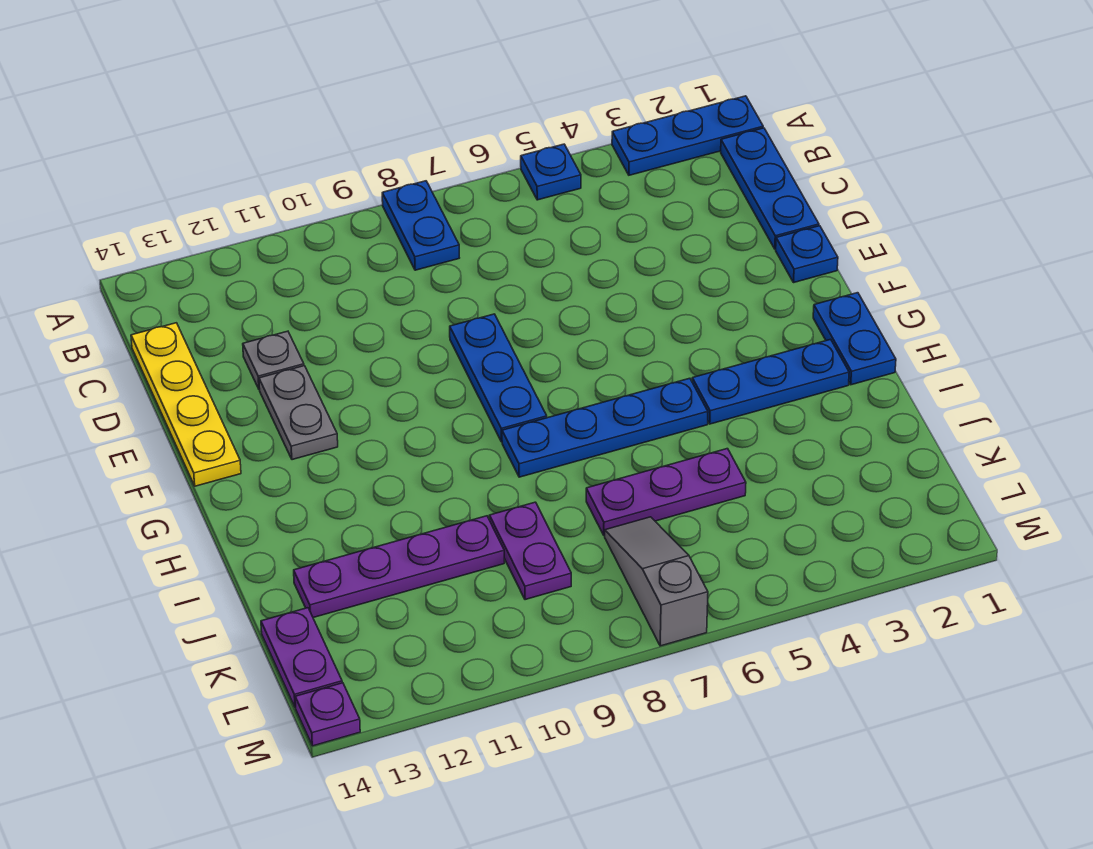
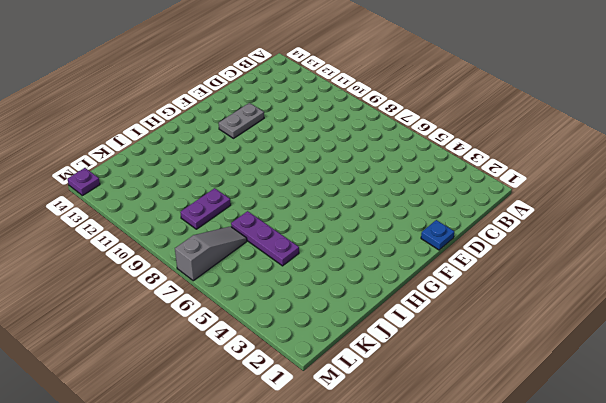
none -> blue plate A1:A3 level 1
none -> blue plate A5 level 1
none -> blue plate A8:B8 level 1

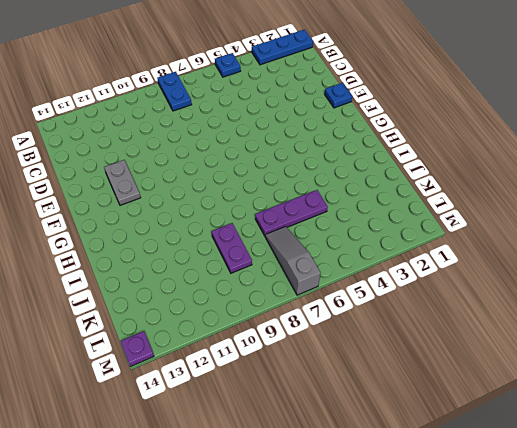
none -> blue plate B1:D1 level 1
none -> yellow plate C14:F14 level 1
none -> grey plate D12 level 1

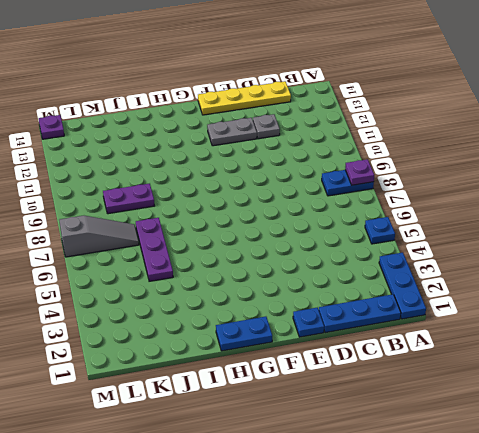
purple plate A8 level 2 -> none
none -> blue plate E8:G8 level 1
none -> blue plate H2:H4 level 1
none -> blue plate H5:H8 level 1

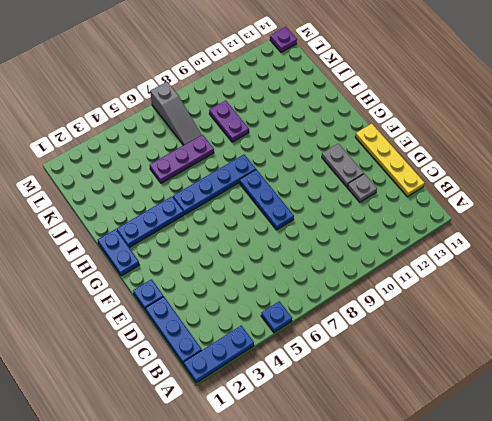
none -> blue plate A8:B8 level 1
none -> purple plate J10:J13 level 1
none -> purple plate K14:L14 level 1

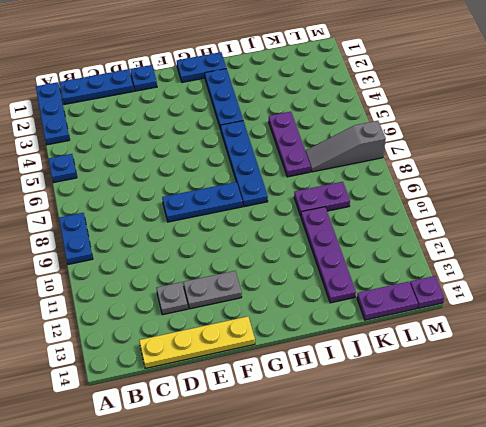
blue plate A8:A9 level 1 -> blue plate A8:B8 level 1

